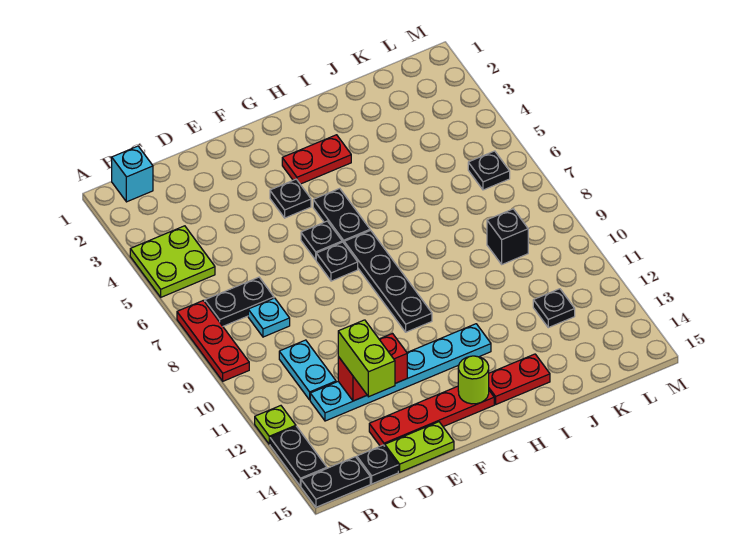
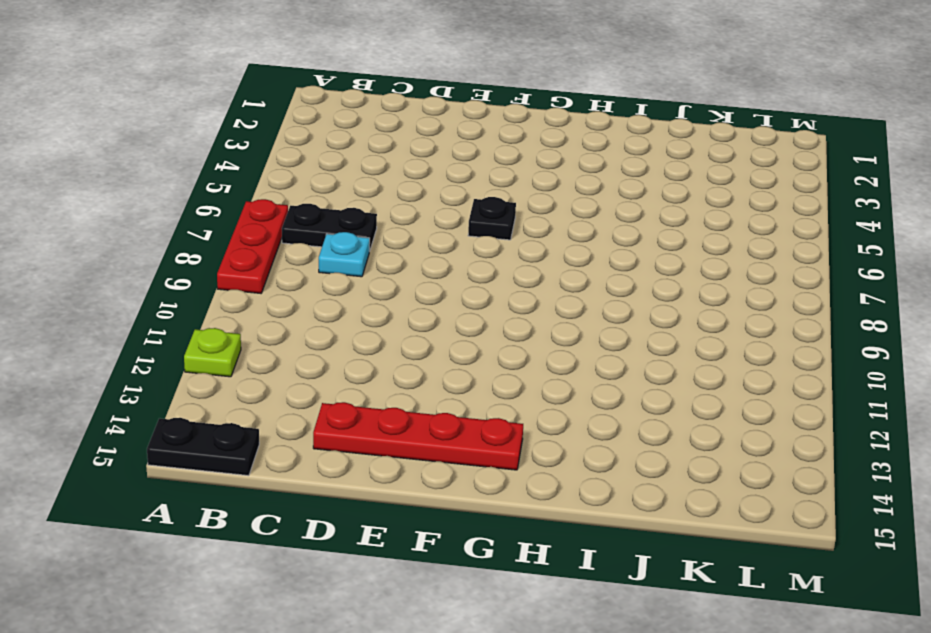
none -> lime plate A4:B5 level 1
none -> black plate A13:A14 level 1
none -> cyan brick B1 level 1

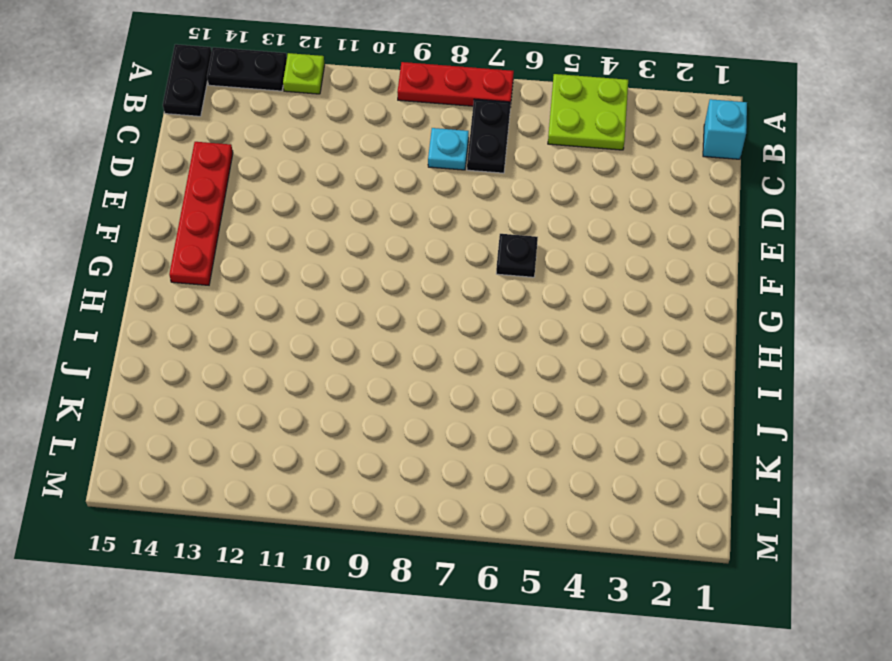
none -> cyan plate C10:C11 level 1
none -> cyan plate C12:H12 level 1
none -> black plate C15 level 1

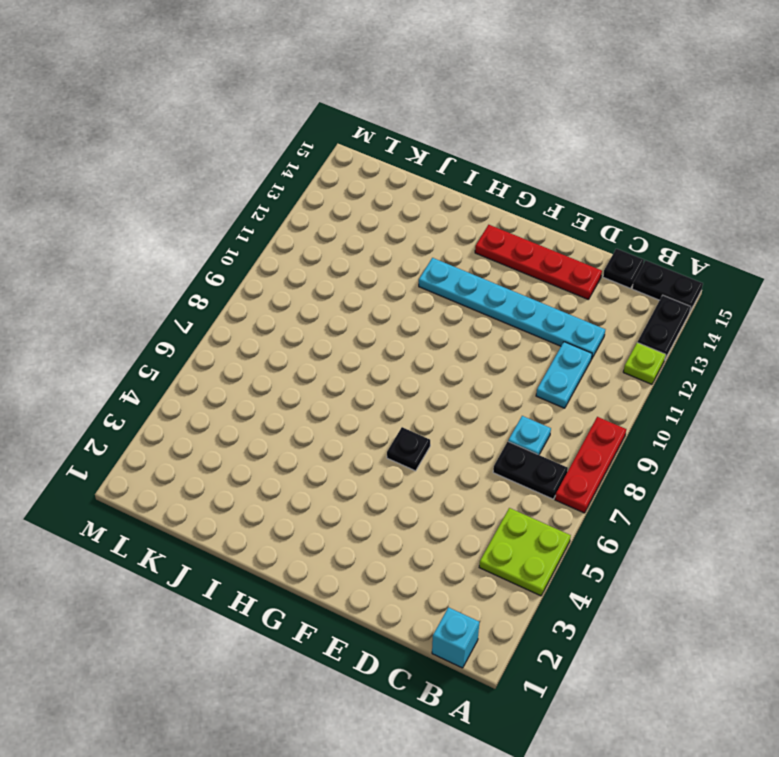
none -> lime plate D15:E15 level 1
none -> black plate F4 level 1
none -> black plate F7 level 1

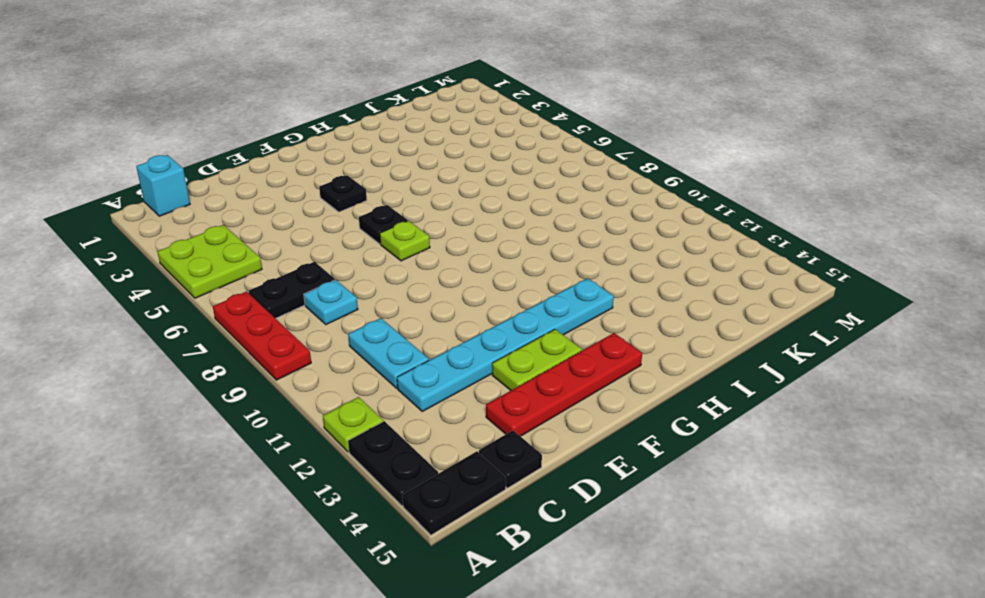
lime plate E13:F13 level 1 -> lime plate D15:E15 level 1
lime plate F7 level 1 -> black plate F7 level 1
none -> red plate G3:H3 level 1
none -> black plate G5:G6 level 1
none -> black plate G7:G10 level 1

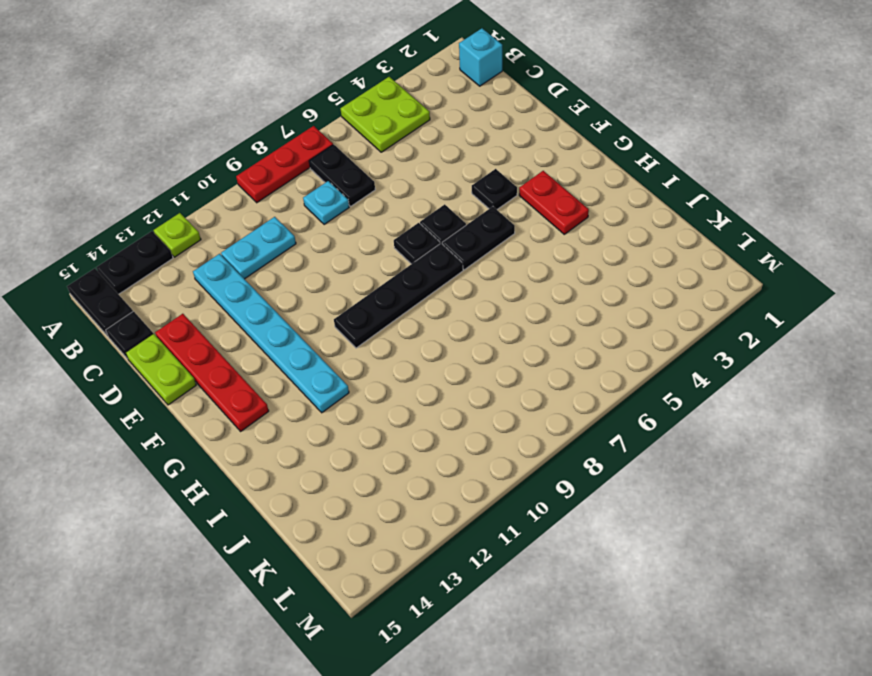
none -> red plate H14:I14 level 1
none -> black brick K9 level 1
none -> black plate K12 level 1

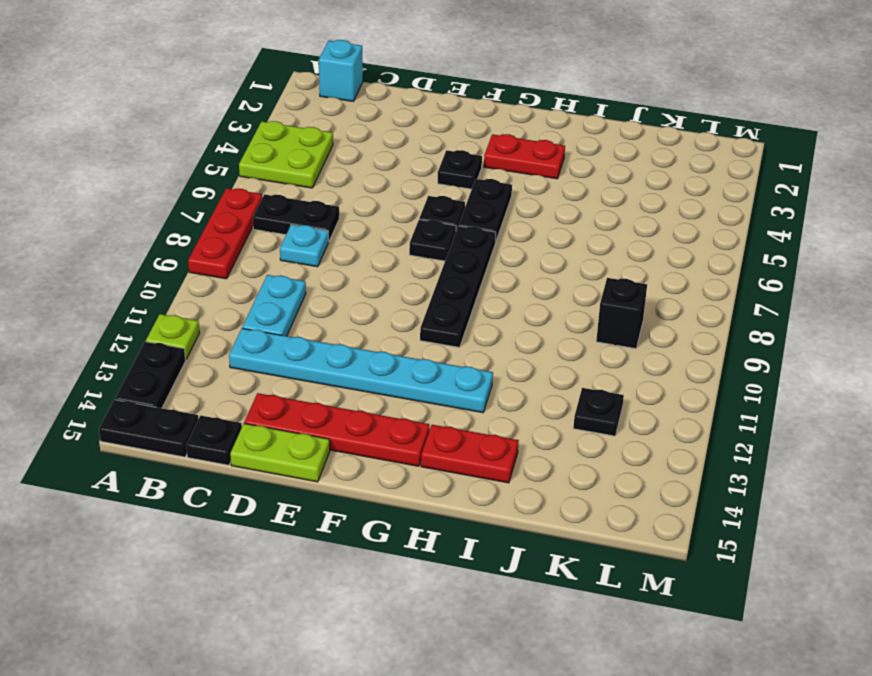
none -> black plate L6 level 1
none -> red brick D12:E12 level 2
none -> lime round brick G14 level 2

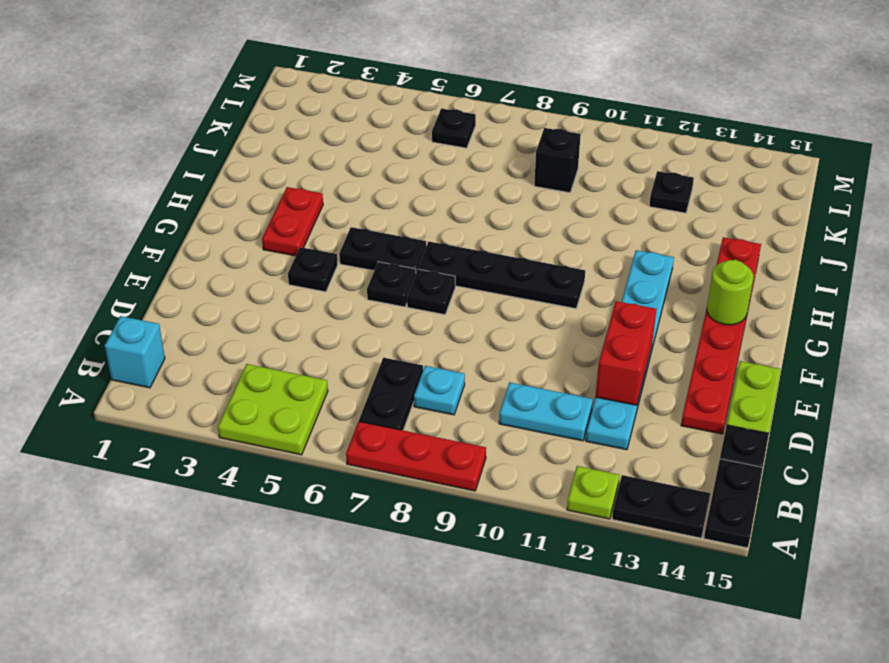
none -> lime brick D12:D13 level 3

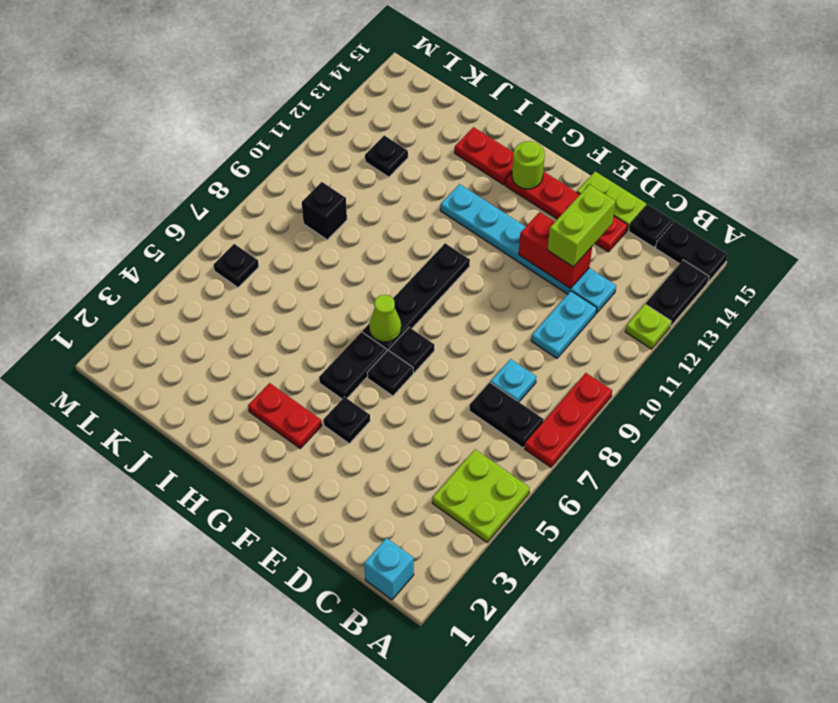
lime cone G7 level 2 -> none

